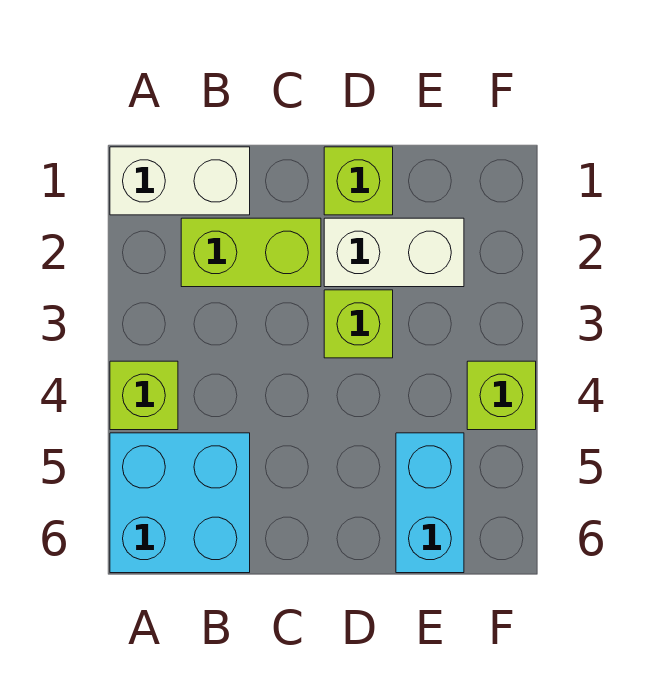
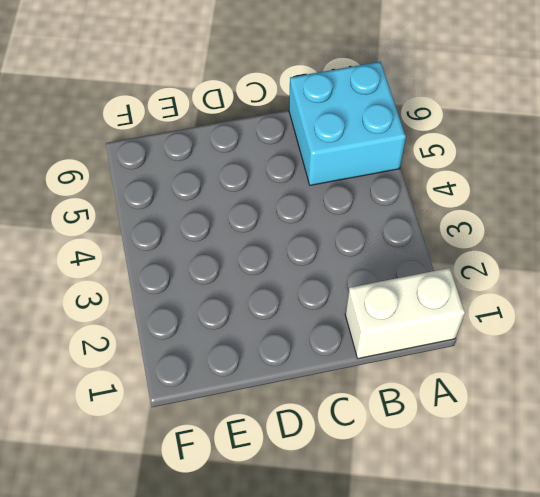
none -> lime brick A4 level 1
none -> lime brick B2:C2 level 1

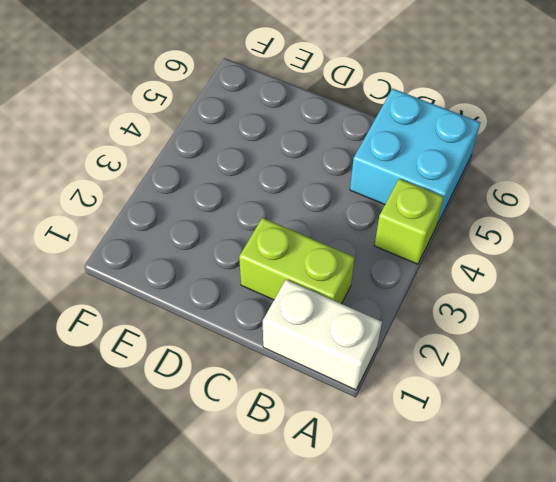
none -> lime brick D1 level 1
none -> white brick D2:E2 level 1

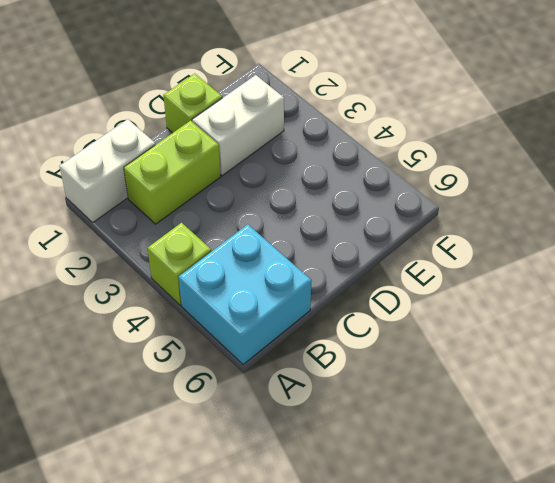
none -> lime brick D3 level 1
none -> cyan brick E5:E6 level 1

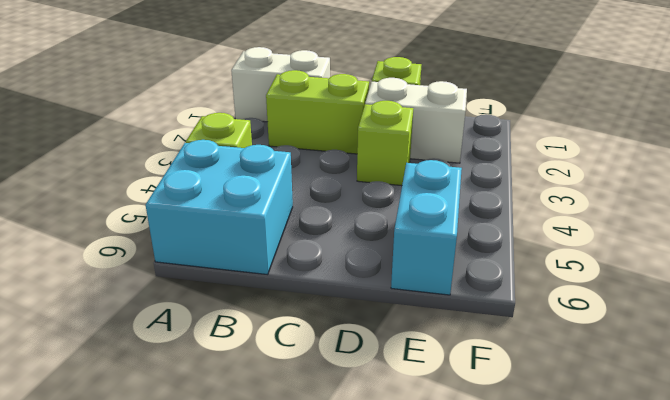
none -> lime brick F4 level 1

